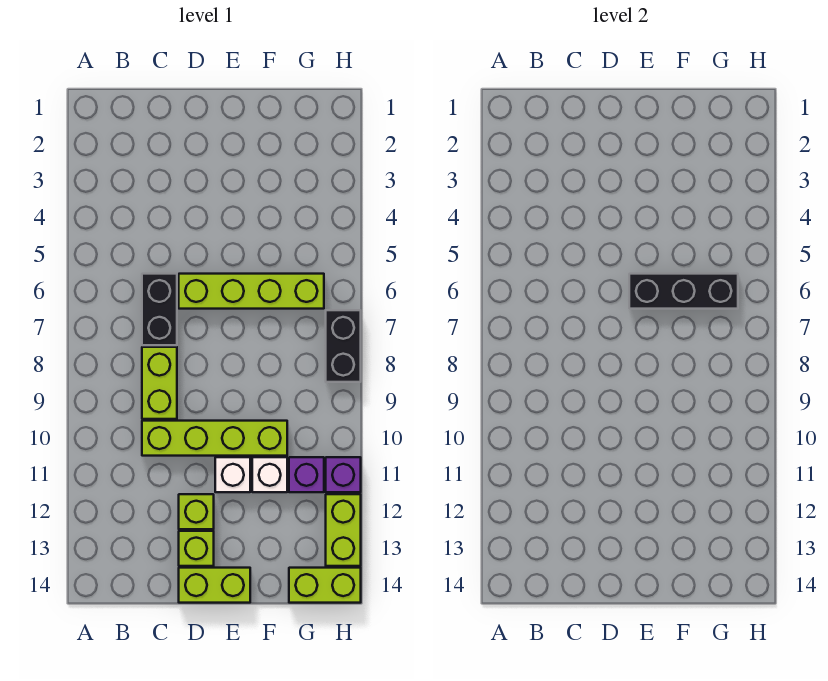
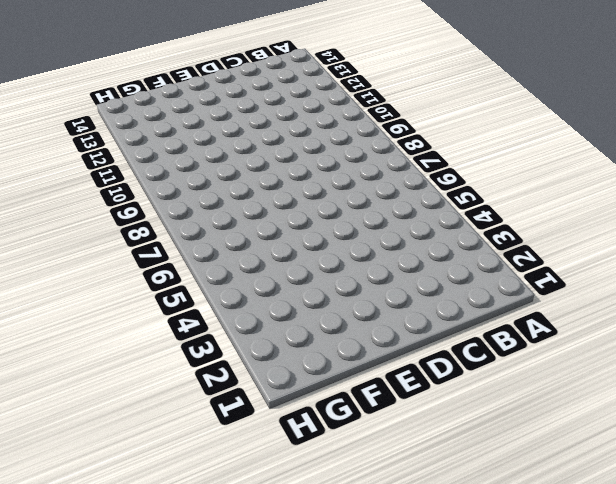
none -> black brick C6:C7 level 1
none -> lime brick C8:C9 level 1
none -> lime brick C10:F10 level 1

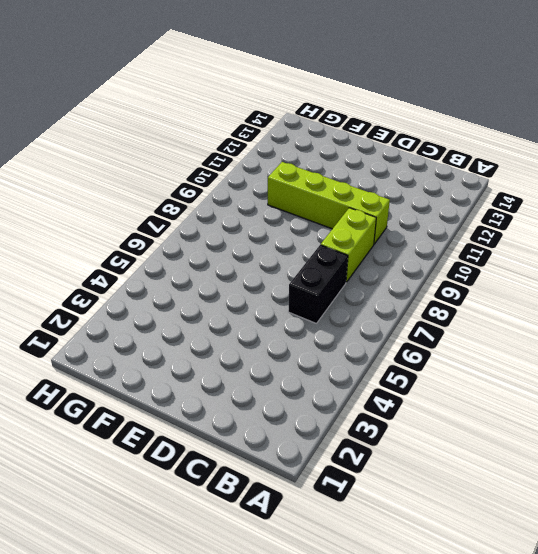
none -> lime brick D6:G6 level 1
none -> lime brick D12 level 1
none -> lime brick D13 level 1

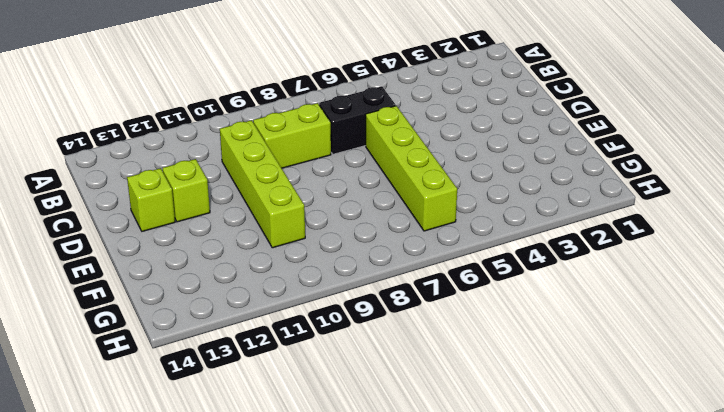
none -> lime brick D14:E14 level 1
none -> white brick E11 level 1
none -> white brick F11 level 1

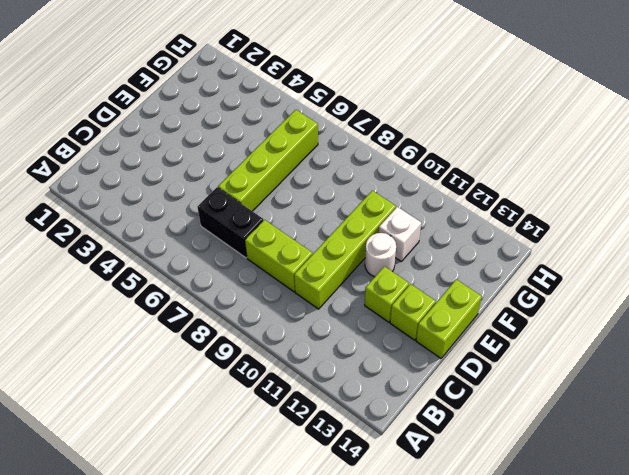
white round brick E11 level 1 -> white brick E11 level 1
none -> purple brick G11 level 1
none -> lime brick G14:H14 level 1
none -> black brick H7:H8 level 1

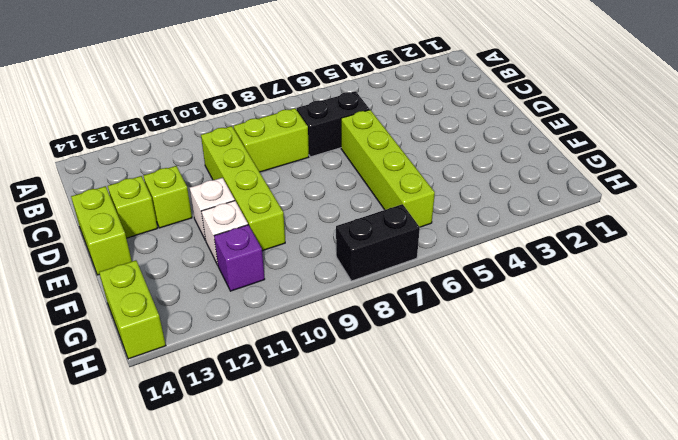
none -> purple brick H11 level 1
none -> lime brick H12:H13 level 1
none -> black brick E6:G6 level 2

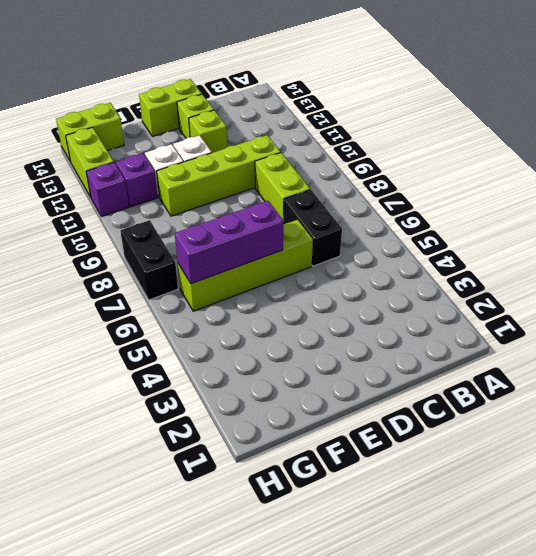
purple brick E6:G6 level 2 -> black brick E6:G6 level 2

